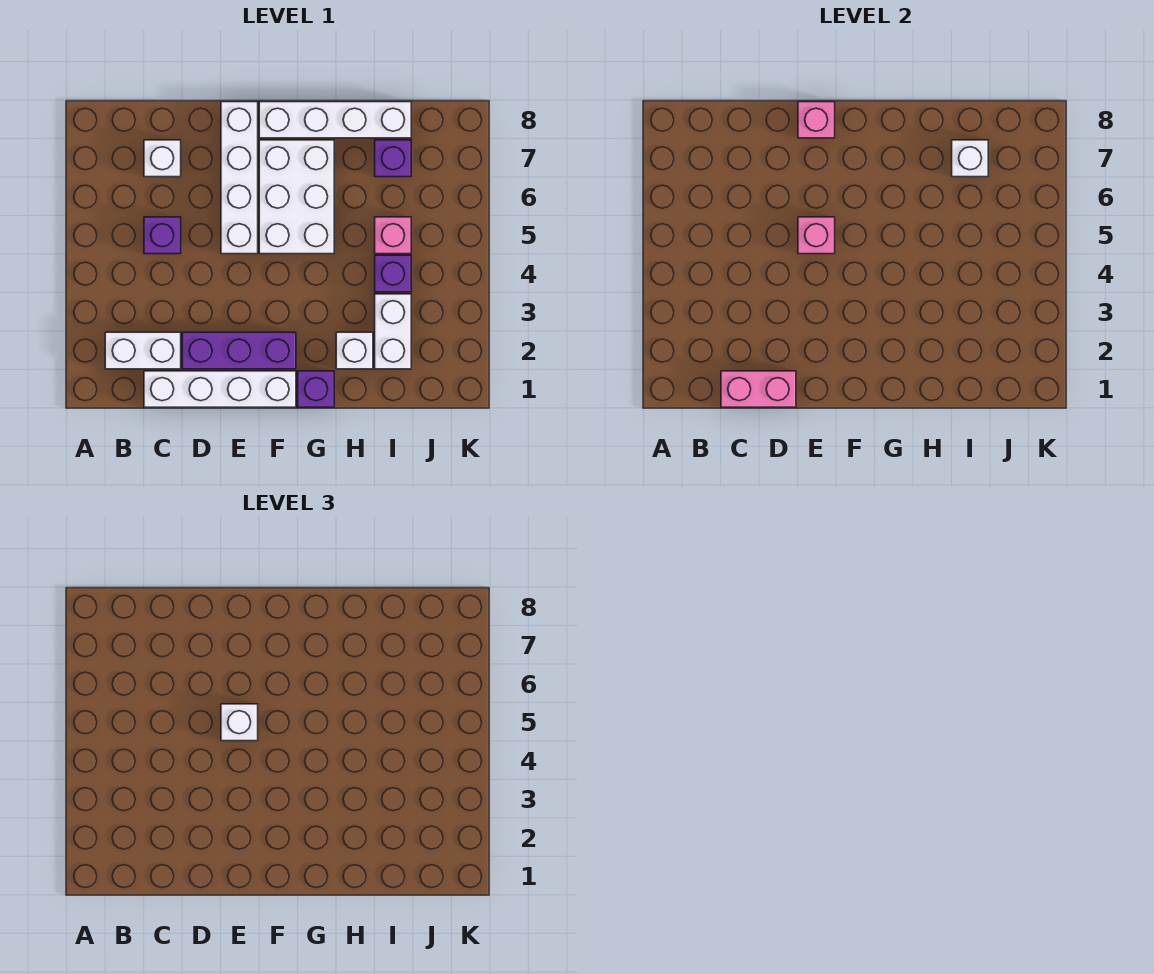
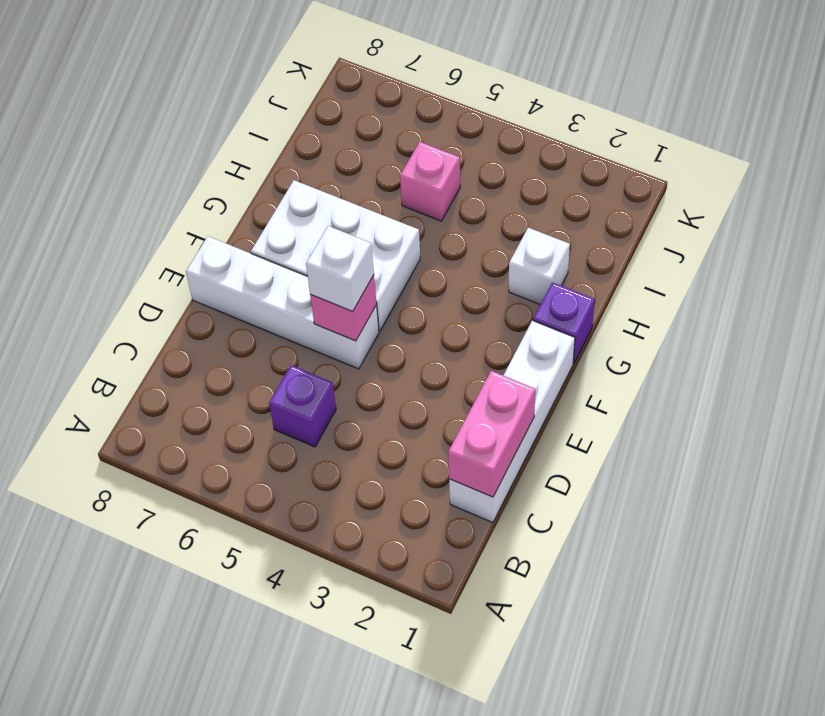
none -> white brick B2:C2 level 1
none -> white brick C7 level 1
none -> purple brick D2:F2 level 1

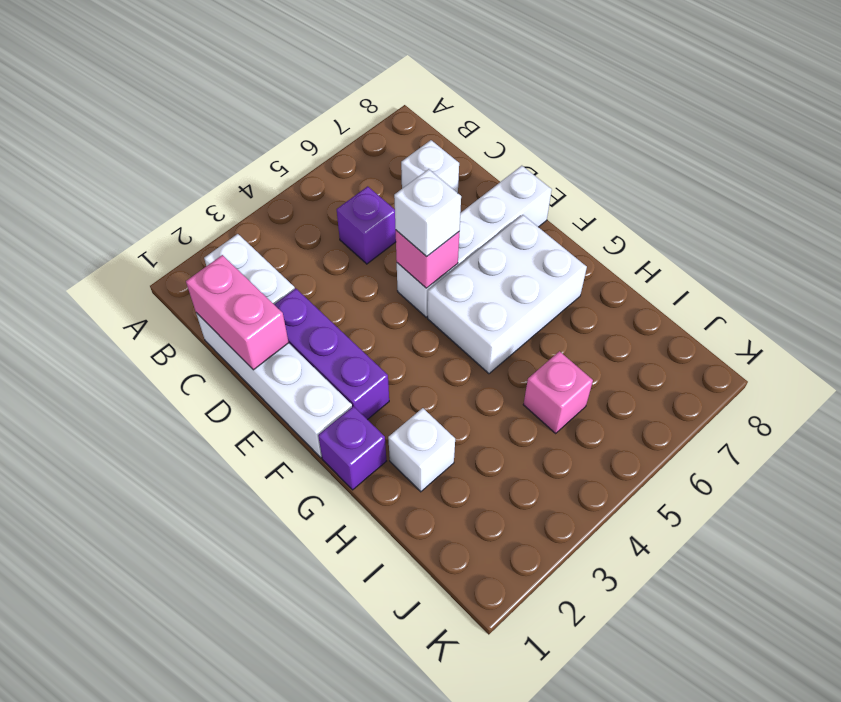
none -> white brick F8:I8 level 1
none -> white brick I2:I3 level 1
none -> purple brick I4 level 1

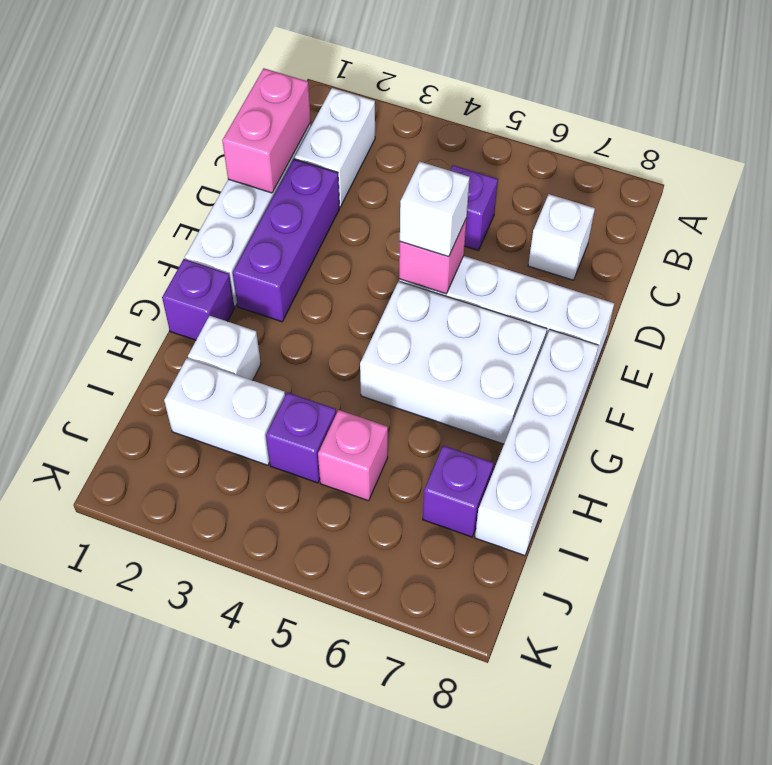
none -> pink brick E8 level 2
none -> white brick I7 level 2

